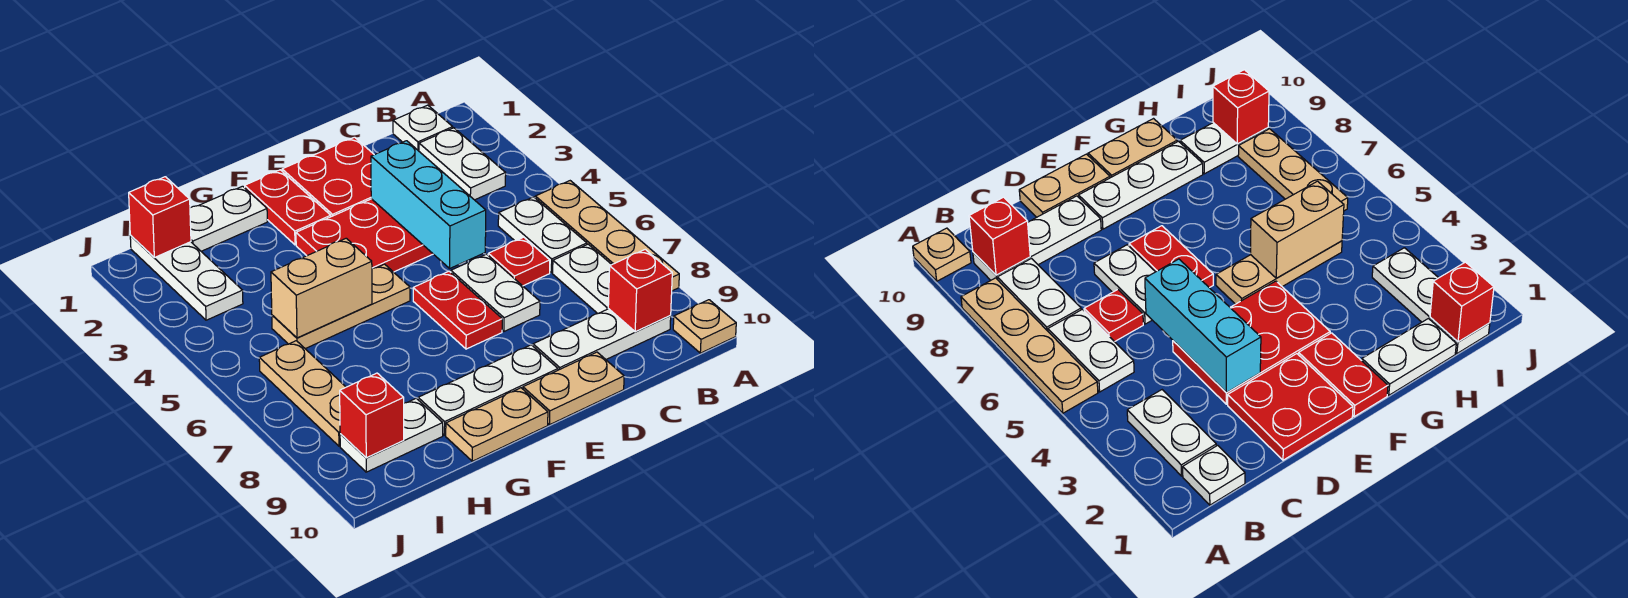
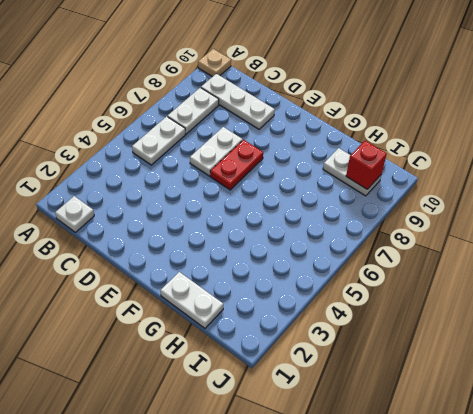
none -> tan plate A5:A8 level 1
none -> white plate B2:B3 level 1
none -> red plate C6 level 1

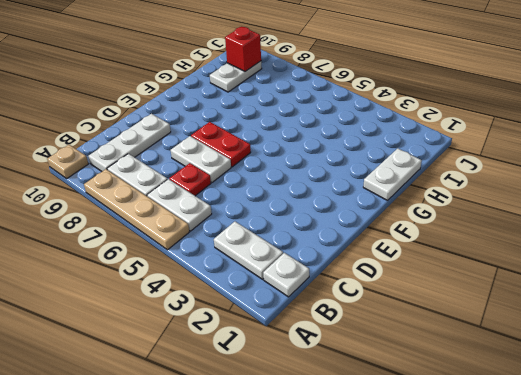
none -> red plate D1:E2 level 1
none -> red plate D3:F4 level 1
none -> tan plate D10:E10 level 1

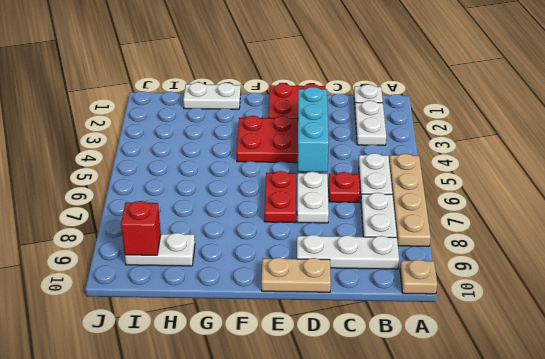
none -> white plate E9:G9 level 1
none -> red plate F1:F2 level 1
none -> tan plate F5:H5 level 1

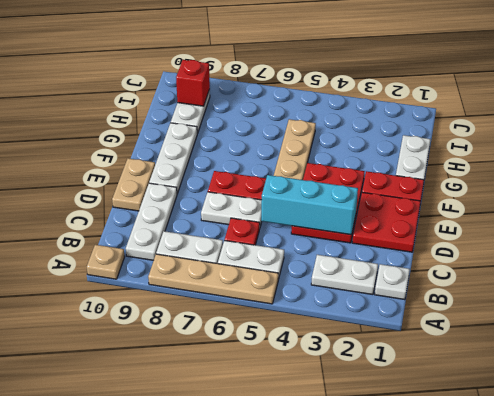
none -> tan plate F10:G10 level 1
none -> white plate I1:I3 level 1
none -> tan plate I6:I8 level 1

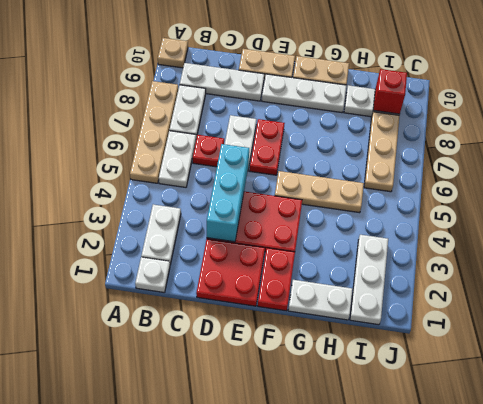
none -> red brick B9 level 2
none -> tan brick G5:H5 level 2
none -> red brick I1 level 2

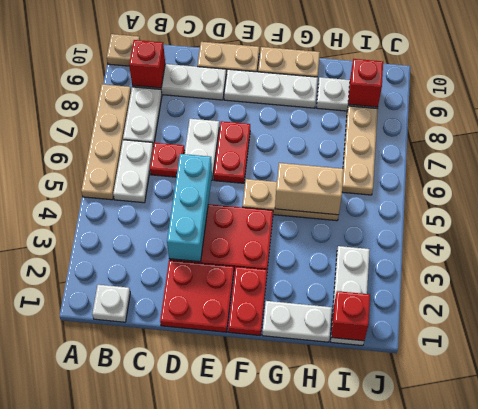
none -> white plate B2:B3 level 1

